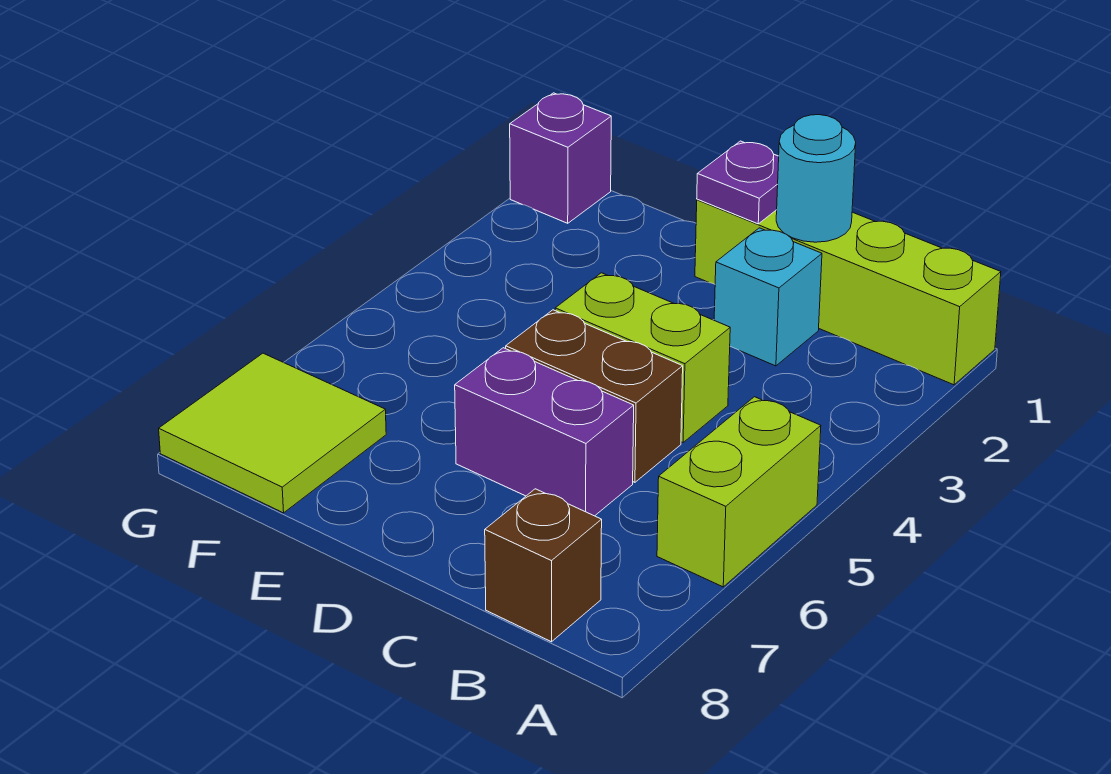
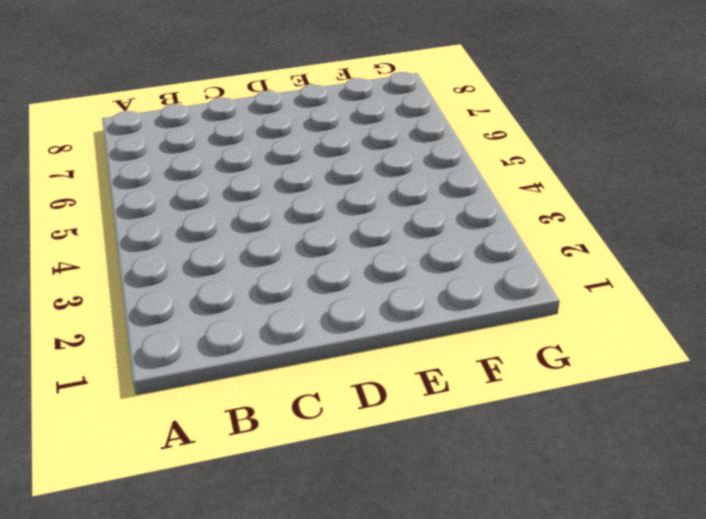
none -> lime brick A1:D1 level 1
none -> lime brick A5:A6 level 1

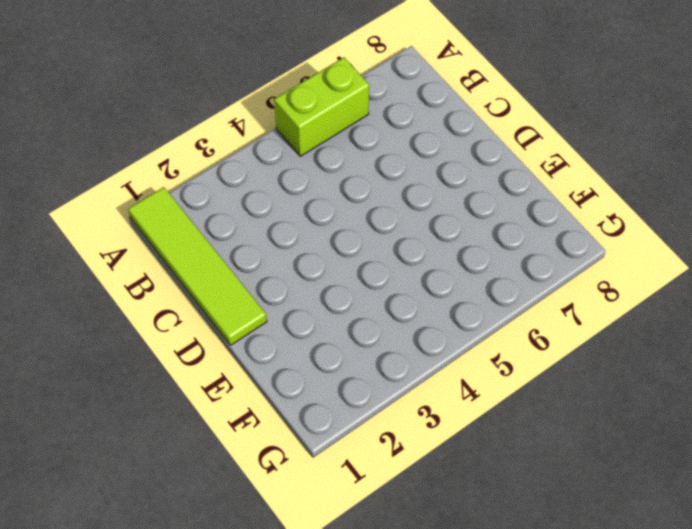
lime tile A1:D1 level 1 -> lime brick A1:D1 level 1
none -> brown brick B8 level 1
none -> cyan brick C2 level 1

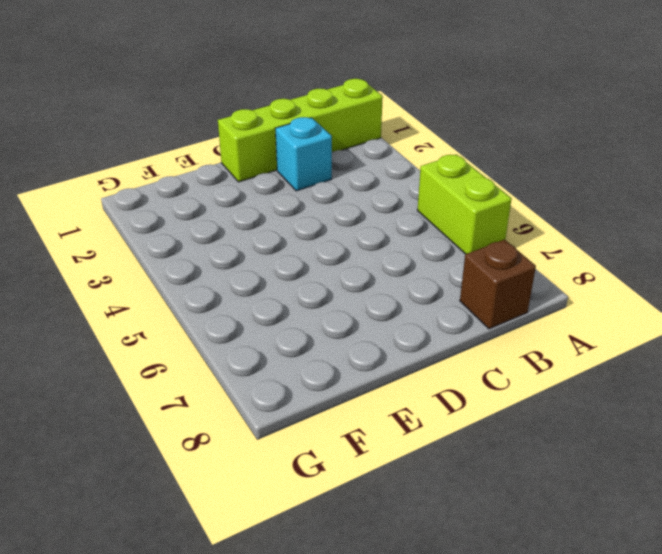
none -> lime brick C4:D4 level 1
none -> brown brick C5:D5 level 1

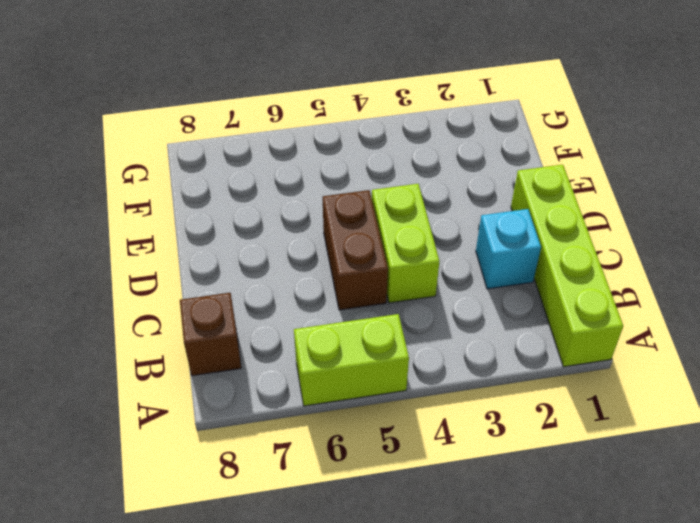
none -> purple brick C6:D6 level 1
none -> lime tile F7:G8 level 1

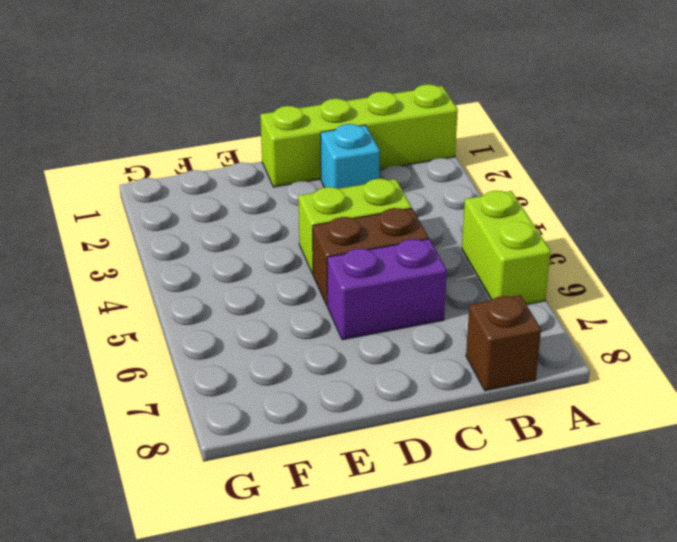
none -> lime tile F7:G8 level 1
none -> purple brick G1 level 1

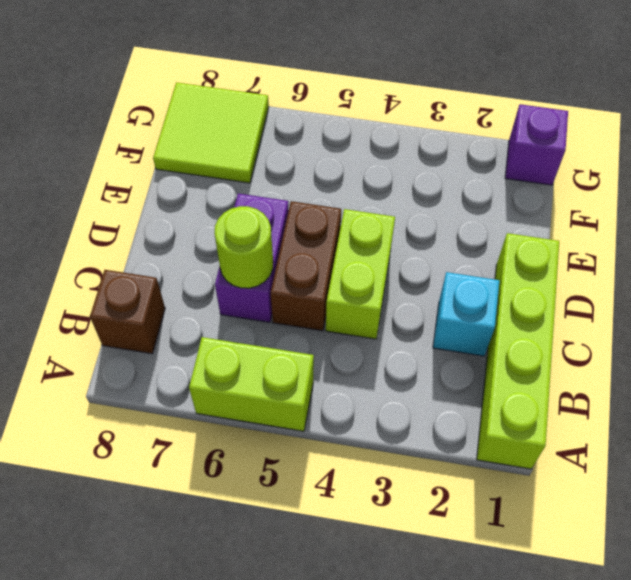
lime round brick C6 level 2 -> none
none -> cyan round brick C1 level 2
none -> purple plate D1 level 2

